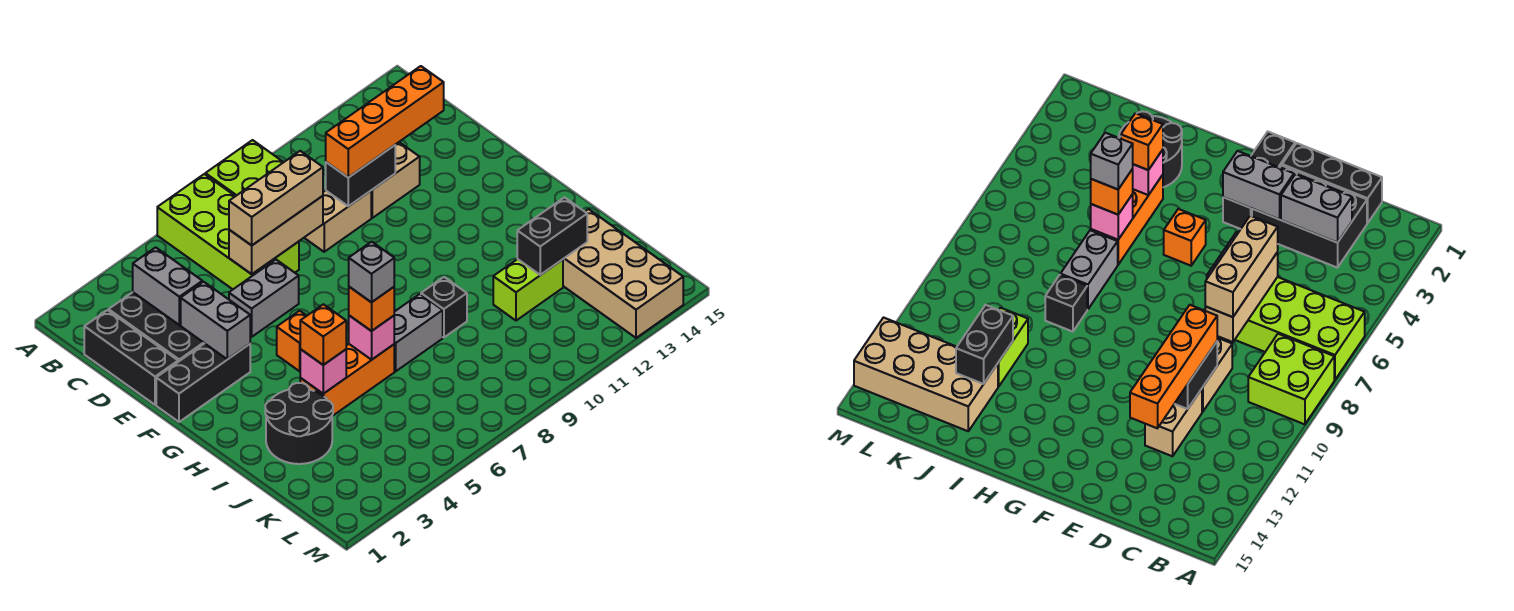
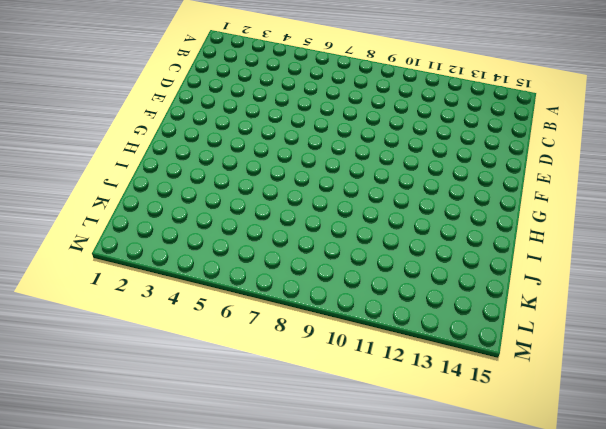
none -> lime brick A6:D7 level 1
none -> lime brick A8:B9 level 1
none -> black brick C1:E1 level 1

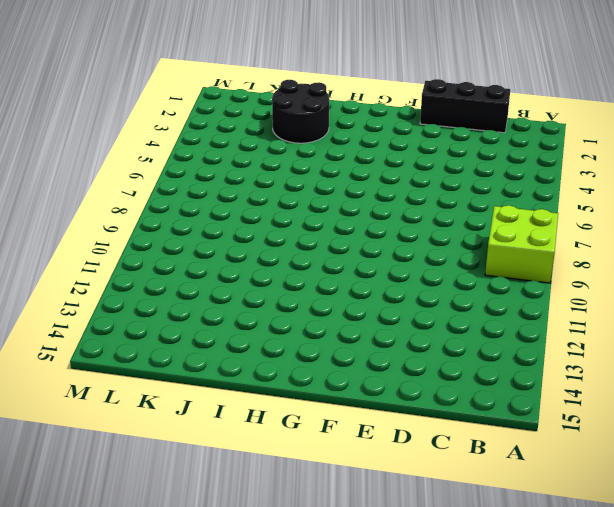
none -> lime brick A6:D7 level 1
none -> black brick C2:E3 level 1
none -> tan brick D9:D10 level 1

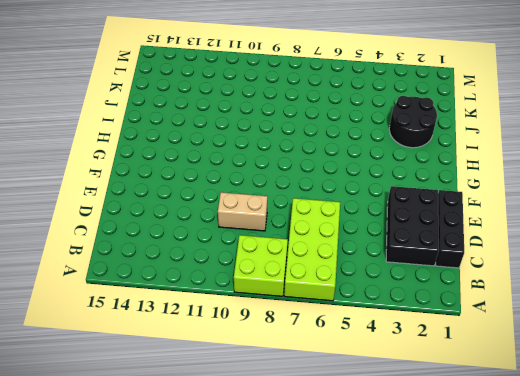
none -> tan brick D11:D12 level 1
none -> grey brick E5:E6 level 1
none -> black brick F1:F3 level 1

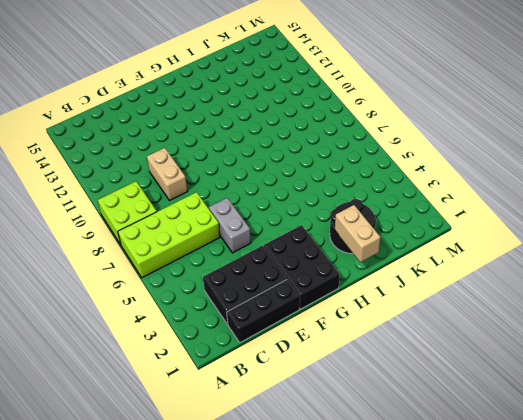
black brick F1:G3 level 1 -> black brick F1:F3 level 1
tan brick I1:I2 level 2 -> tan brick D11:D12 level 1
none -> orange brick G5 level 1
none -> orange brick I4:I6 level 1
none -> grey brick I7:I8 level 1

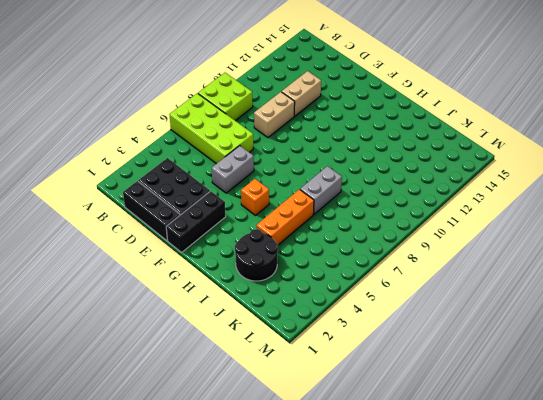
none -> black brick I9 level 1
none -> lime brick J11:J12 level 1
none -> tan brick J13:M14 level 1

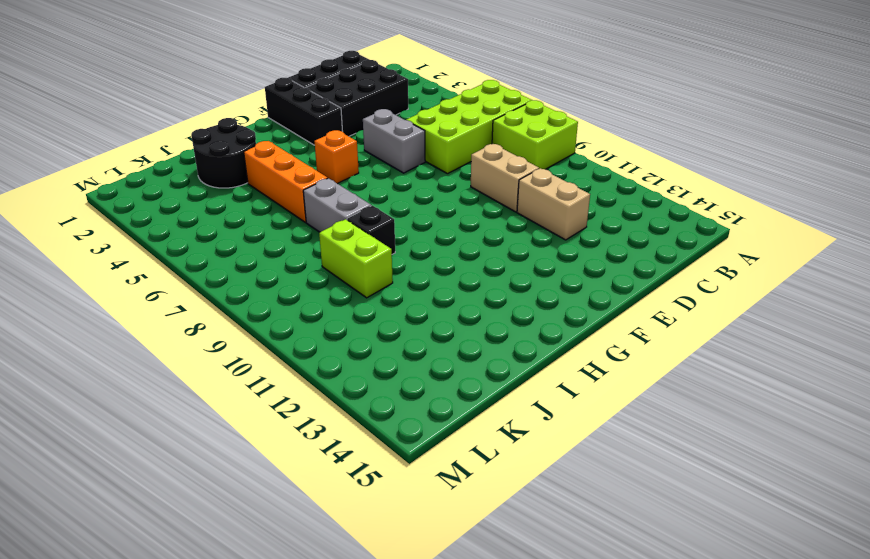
lime brick J9:J10 level 1 -> lime brick J11:J12 level 1
none -> tan brick J13:M14 level 1
none -> grey brick C3:D3 level 2
none -> tan brick D6:D8 level 2

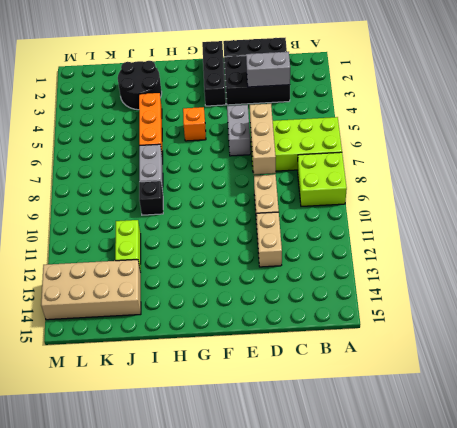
none -> black brick D10:D11 level 2
none -> grey brick E3:F3 level 2
none -> pink brick I4 level 2

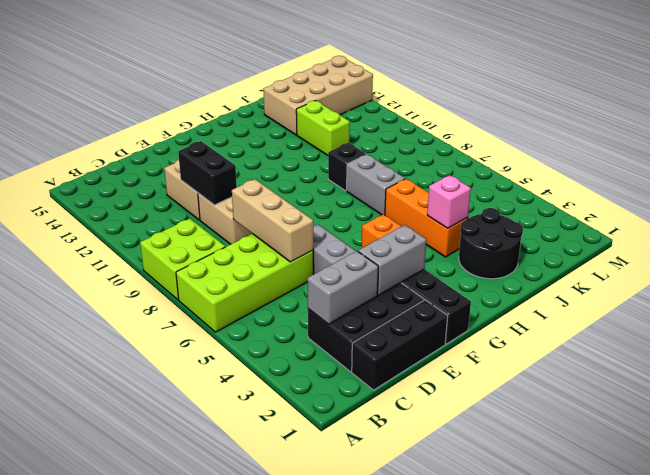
none -> pink brick I6 level 2
none -> black brick J12:J13 level 2
none -> tan brick D6:D8 level 3

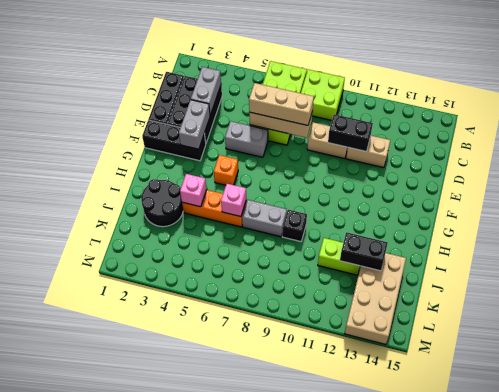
none -> orange brick D10:D13 level 3
none -> orange brick I4 level 3
none -> orange brick I6 level 3

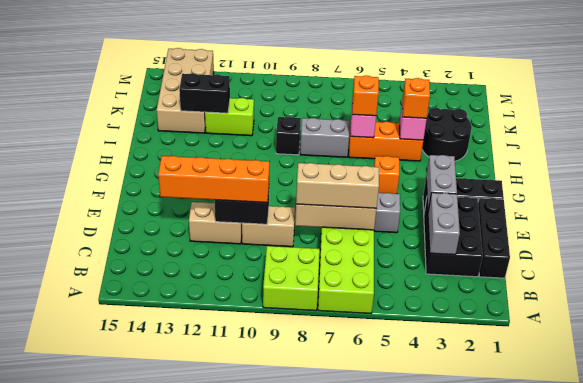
none -> grey brick I6 level 4

